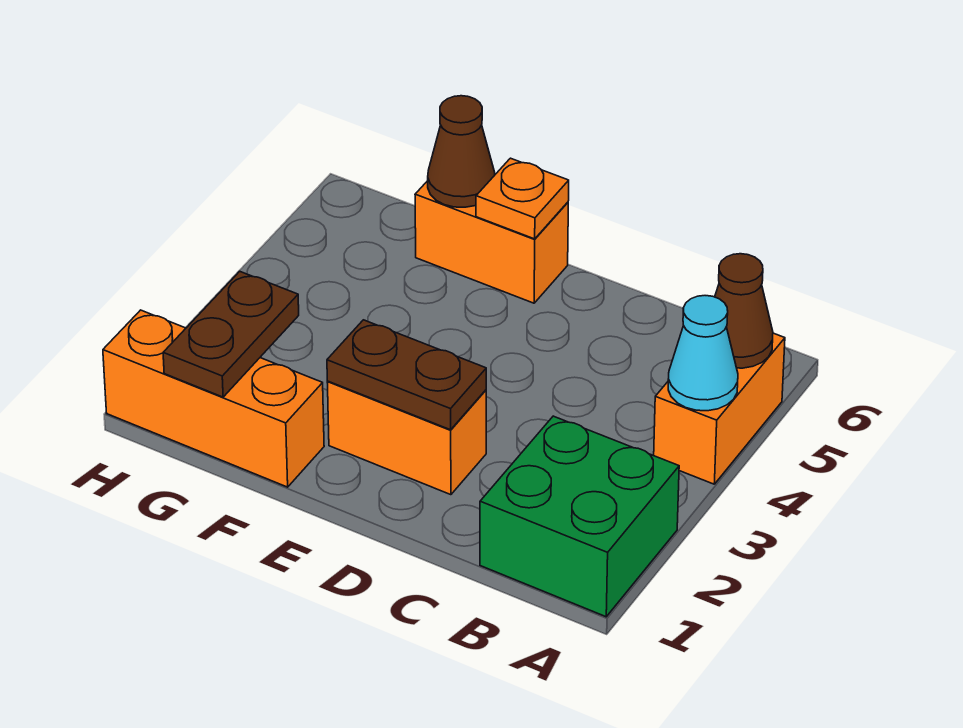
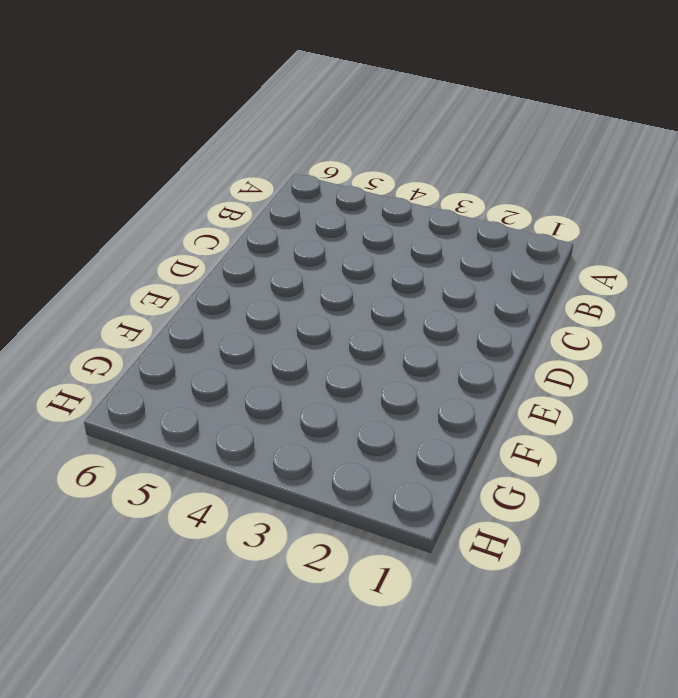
none -> green brick A1:B2 level 1
none -> orange brick A4:A5 level 1

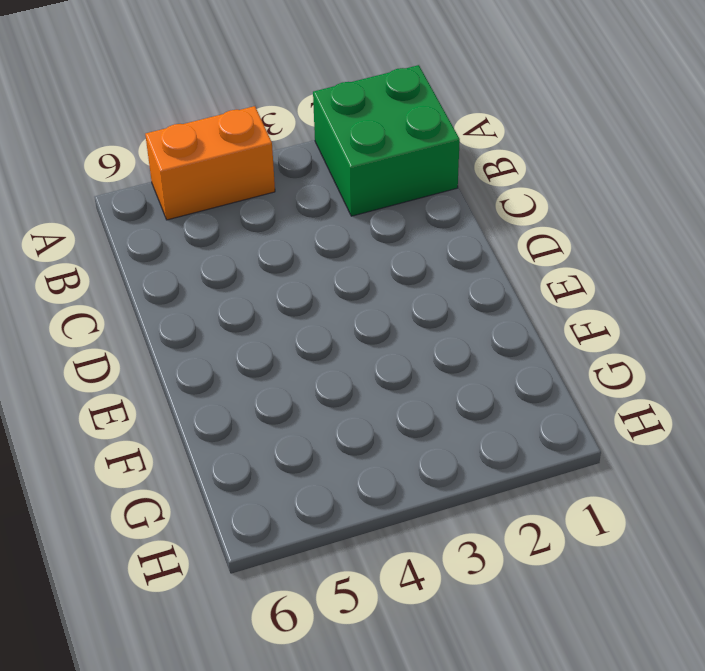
none -> orange brick D2:E2 level 1
none -> orange brick E6:F6 level 1

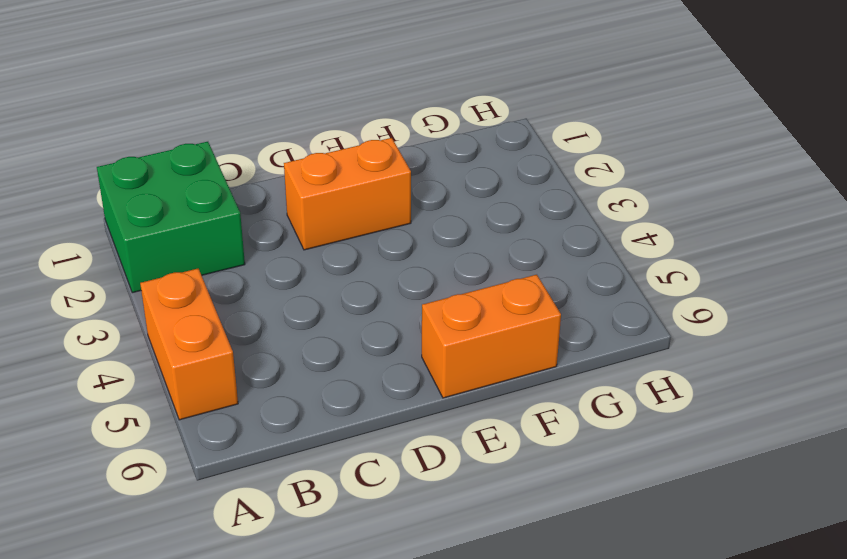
none -> orange brick F1:H1 level 1
none -> cyan cone A4 level 2

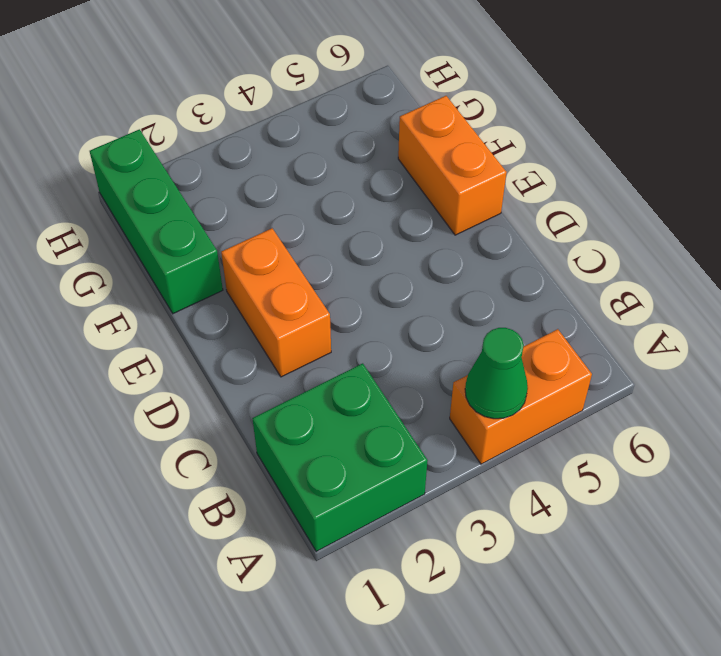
green cone A4 level 2 -> cyan cone A4 level 2
green brick F1:H1 level 1 -> orange brick F1:H1 level 1
none -> brown cone A5 level 2
none -> brown plate D2:E2 level 2

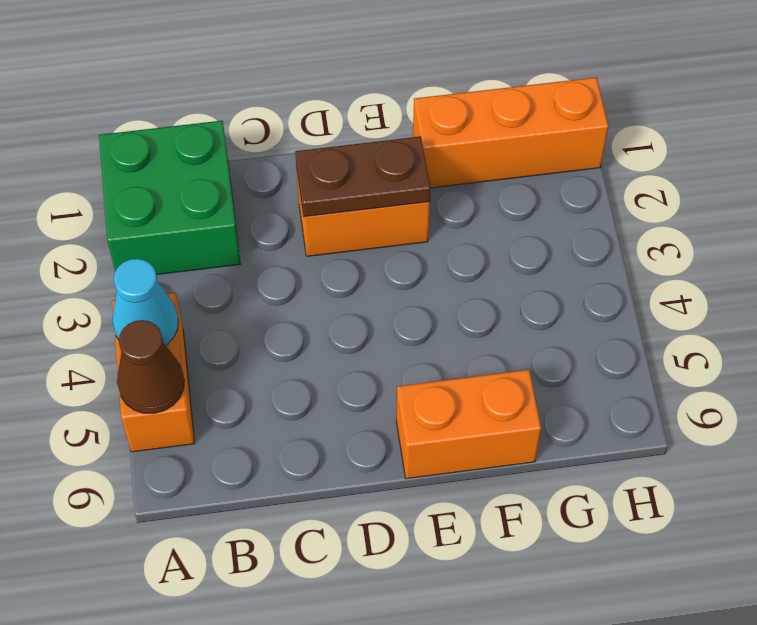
none -> orange plate E6 level 2
none -> brown cone F6 level 2

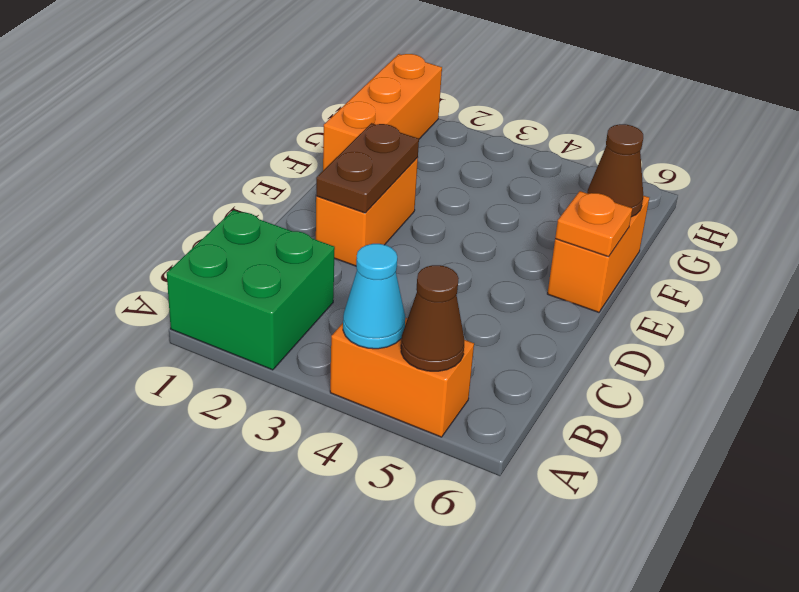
none -> brown plate G1:G2 level 2

